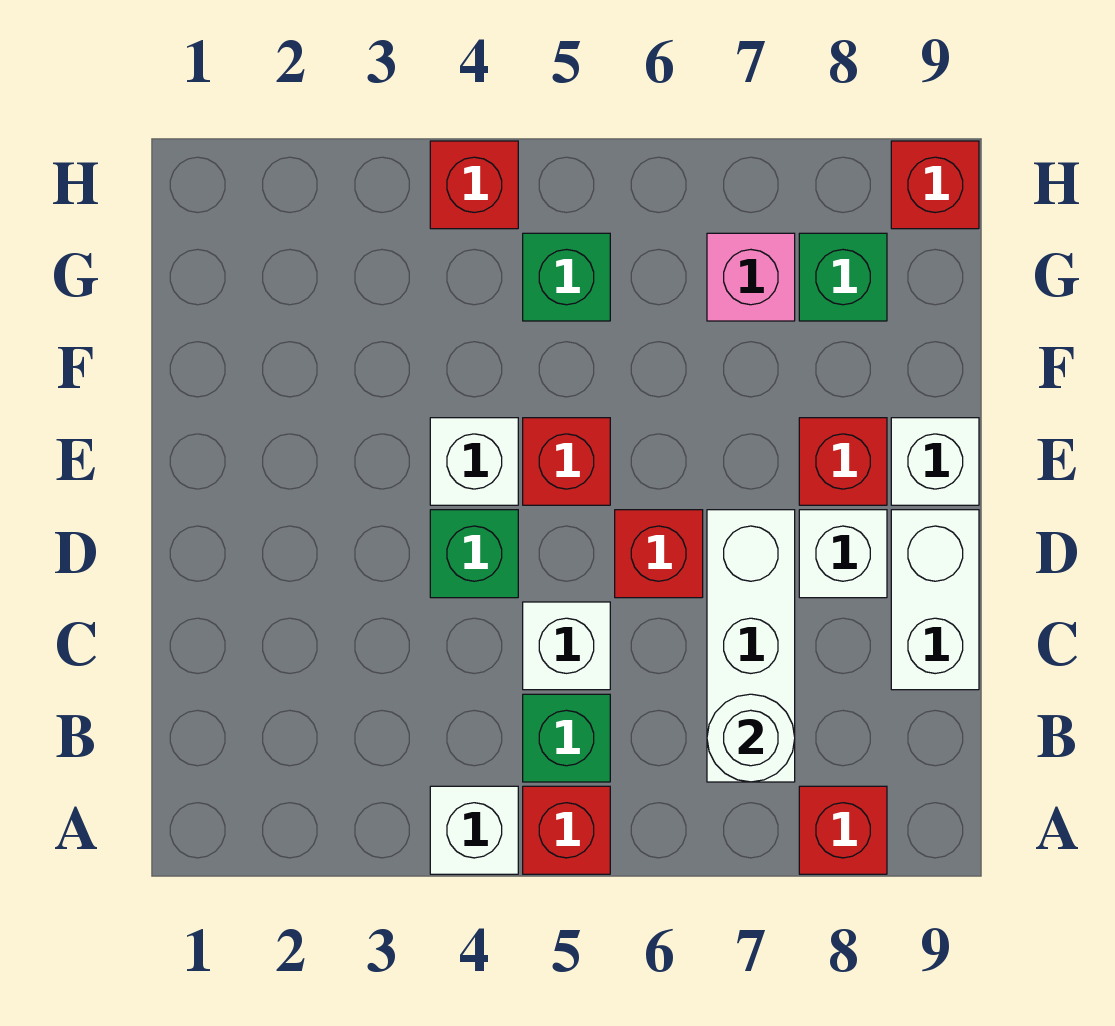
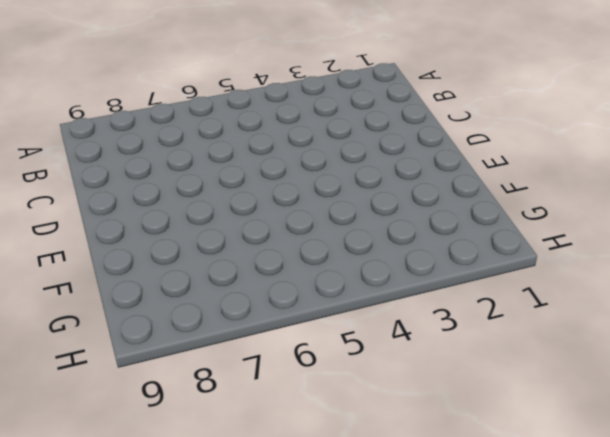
none -> white brick A4 level 1
none -> red brick A5 level 1
none -> red brick A8 level 1

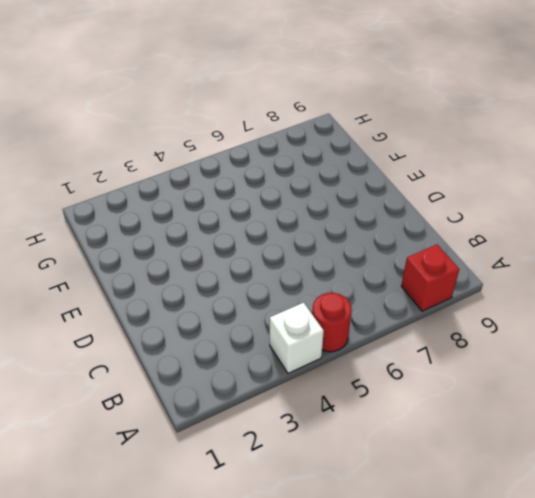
red round brick A5 level 1 -> red brick A5 level 1
none -> green brick B5 level 1
none -> white brick B7:D7 level 1
none -> white brick C5 level 1

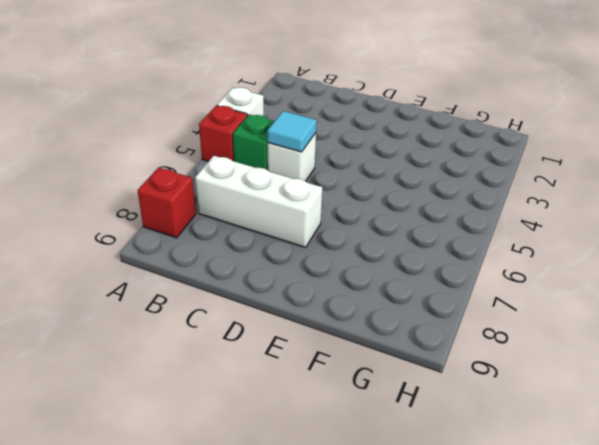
cyan tile C5 level 2 -> none
none -> white brick C9:D9 level 1
none -> green brick D4 level 1
none -> red brick D6 level 1

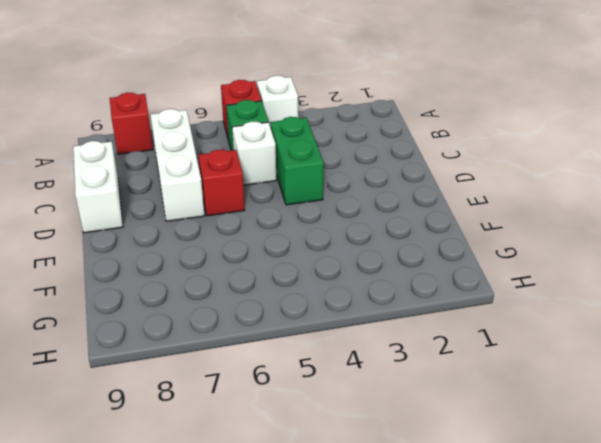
green brick C4:D4 level 1 -> green brick D4 level 1
none -> white brick D8 level 1
none -> white brick E4 level 1
none -> red brick E5 level 1

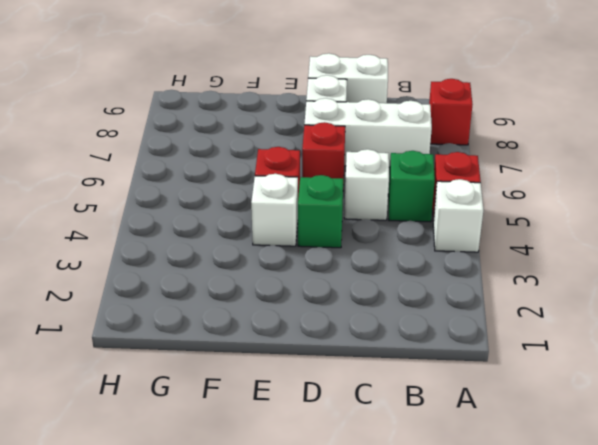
none -> red brick E8 level 1
none -> white brick E9 level 1
none -> green brick G5 level 1

